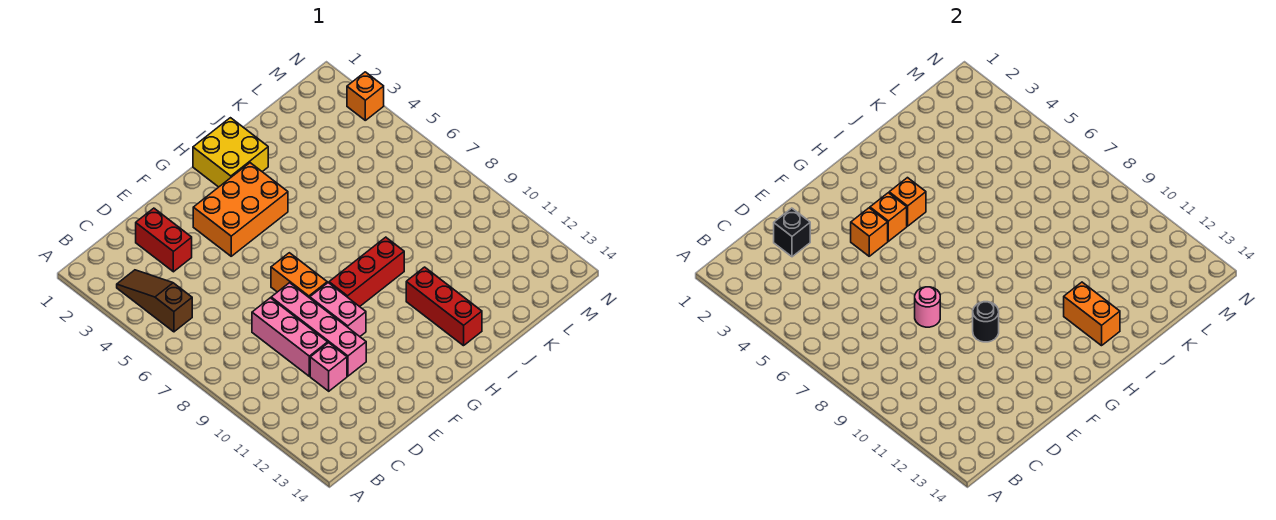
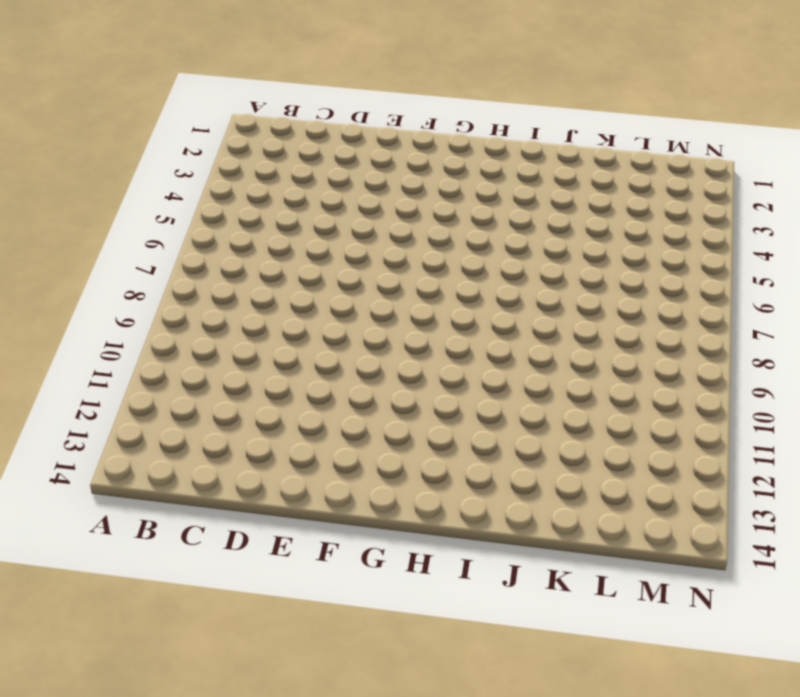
none -> brown slope B3:B5 level 1 top 5
none -> red brick D2:D3 level 1
none -> pink brick D8:D10 level 1

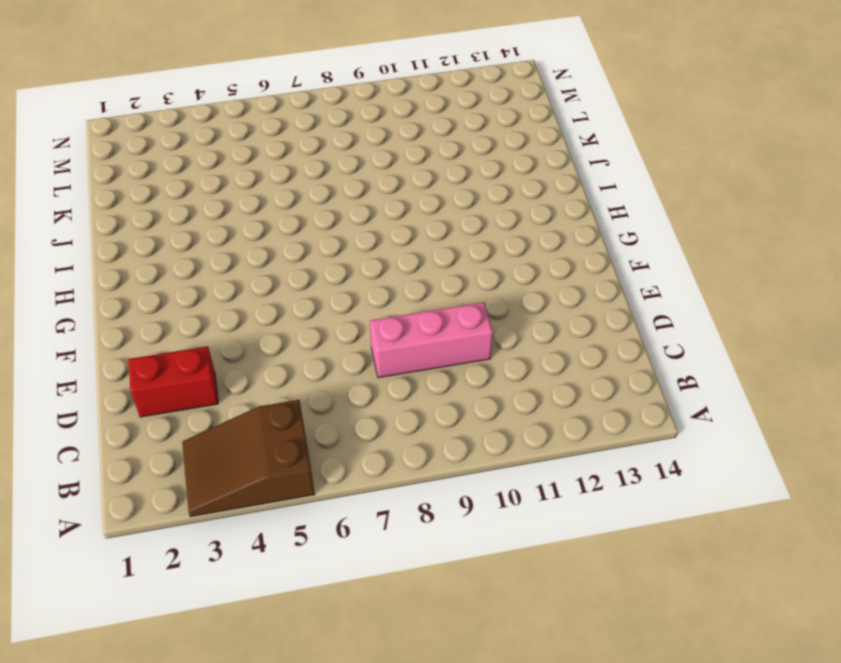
brown slope A3:B5 level 1 top 5 -> brown slope B3:B5 level 1 top 5
none -> pink brick D11 level 1
none -> pink brick E8:E11 level 1
none -> orange brick F3:H4 level 1

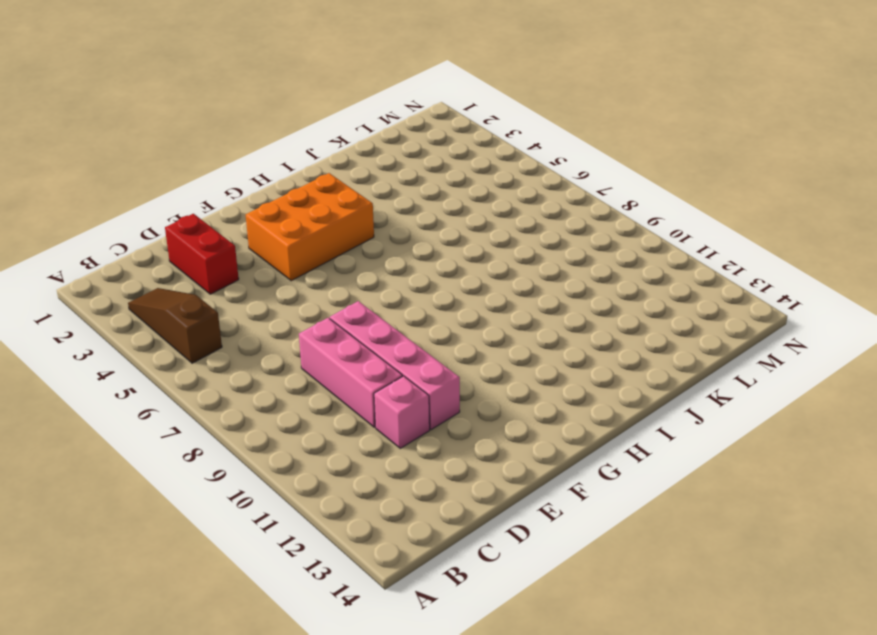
none -> orange brick F7:F8 level 1
none -> pink brick F9:F10 level 1
none -> red brick G9:I9 level 1

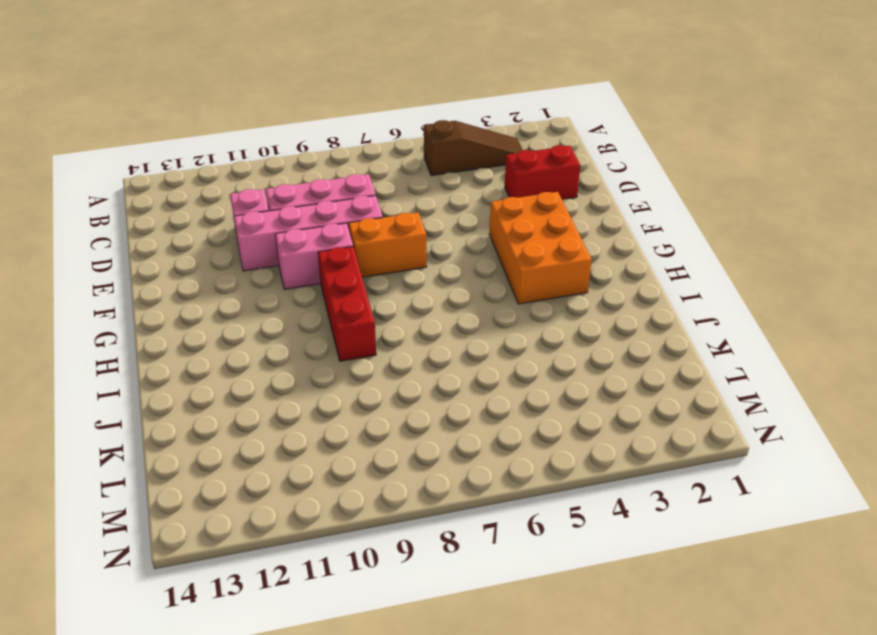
none -> yellow brick H1:I2 level 1
none -> red brick I11:I13 level 1
none -> orange brick N3 level 1

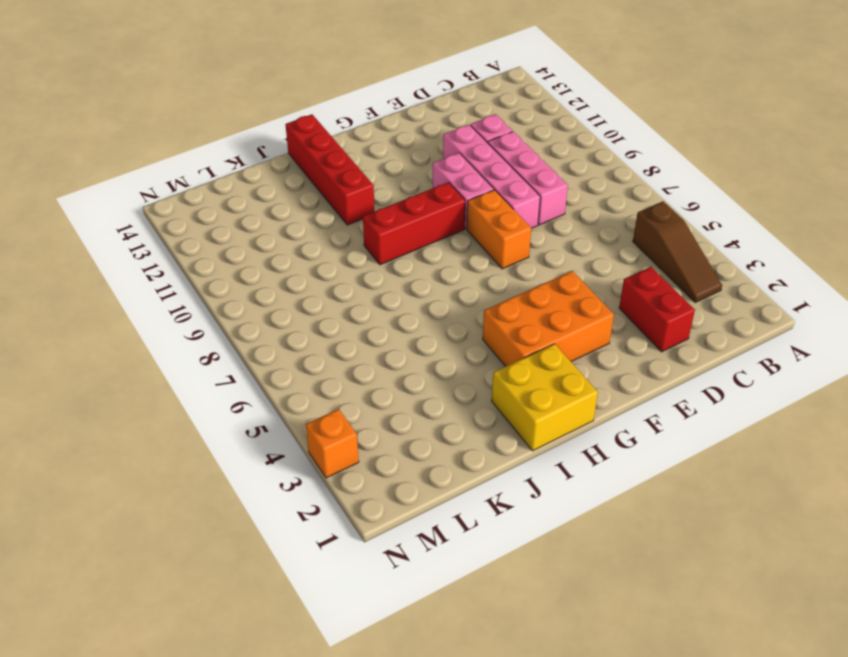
red brick I11:I14 level 1 -> red brick I11:I13 level 1
none -> black brick D2 level 2
none -> pink round brick E8 level 2
none -> orange brick F4 level 2

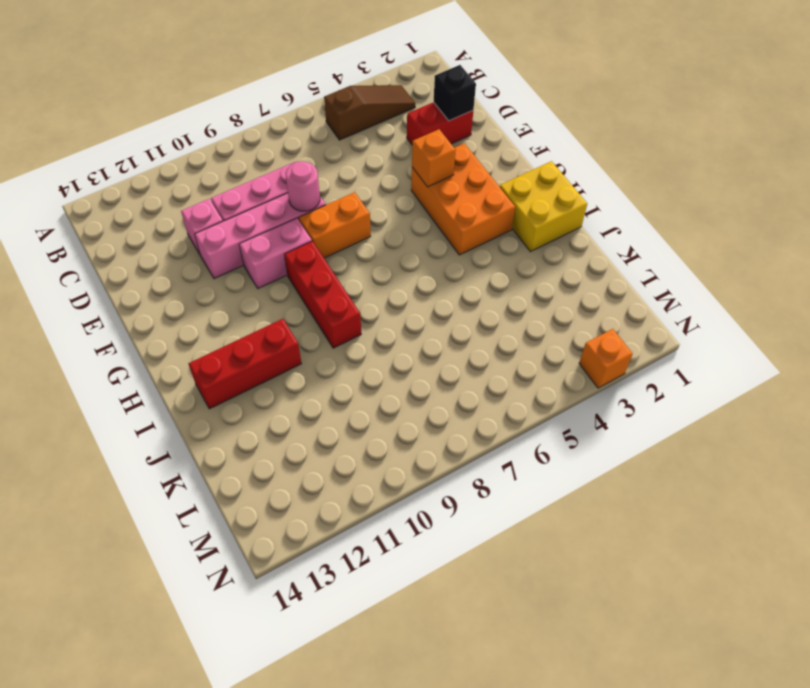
none -> black round brick F10 level 2
none -> orange brick G4 level 2
none -> orange brick H4 level 2

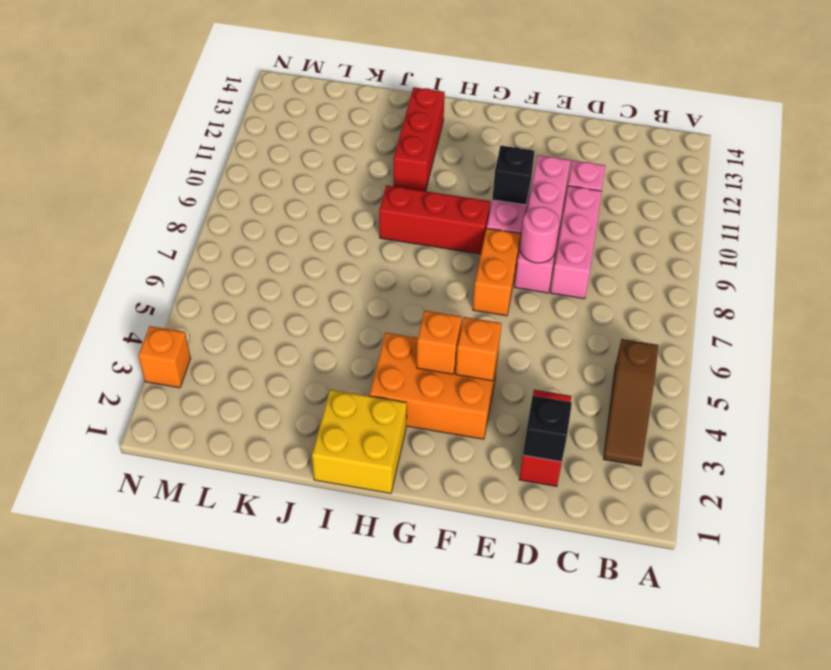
black brick F10 level 2 -> black round brick F10 level 2
none -> orange brick H4 level 2
none -> orange brick I12:I13 level 2

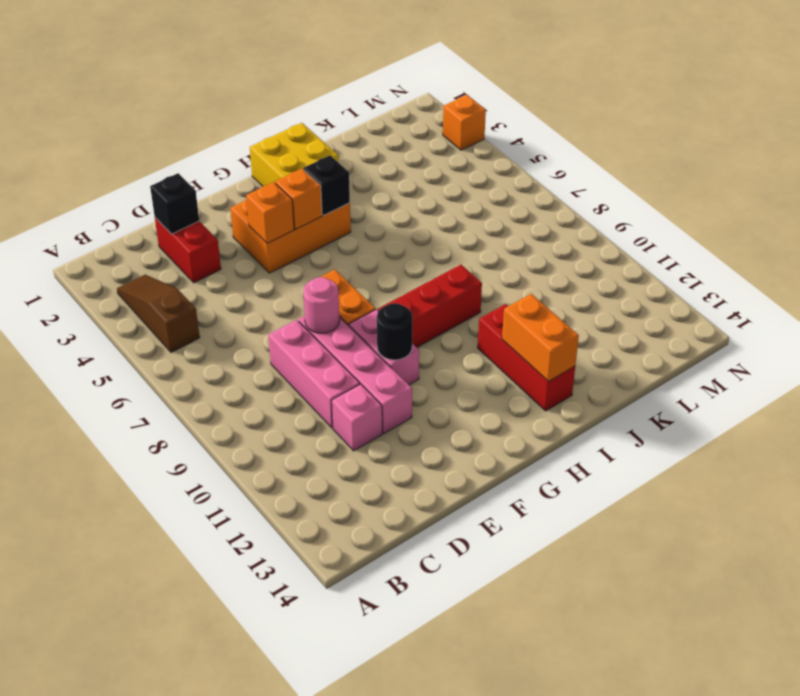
black brick H4 level 2 -> orange brick H4 level 2

